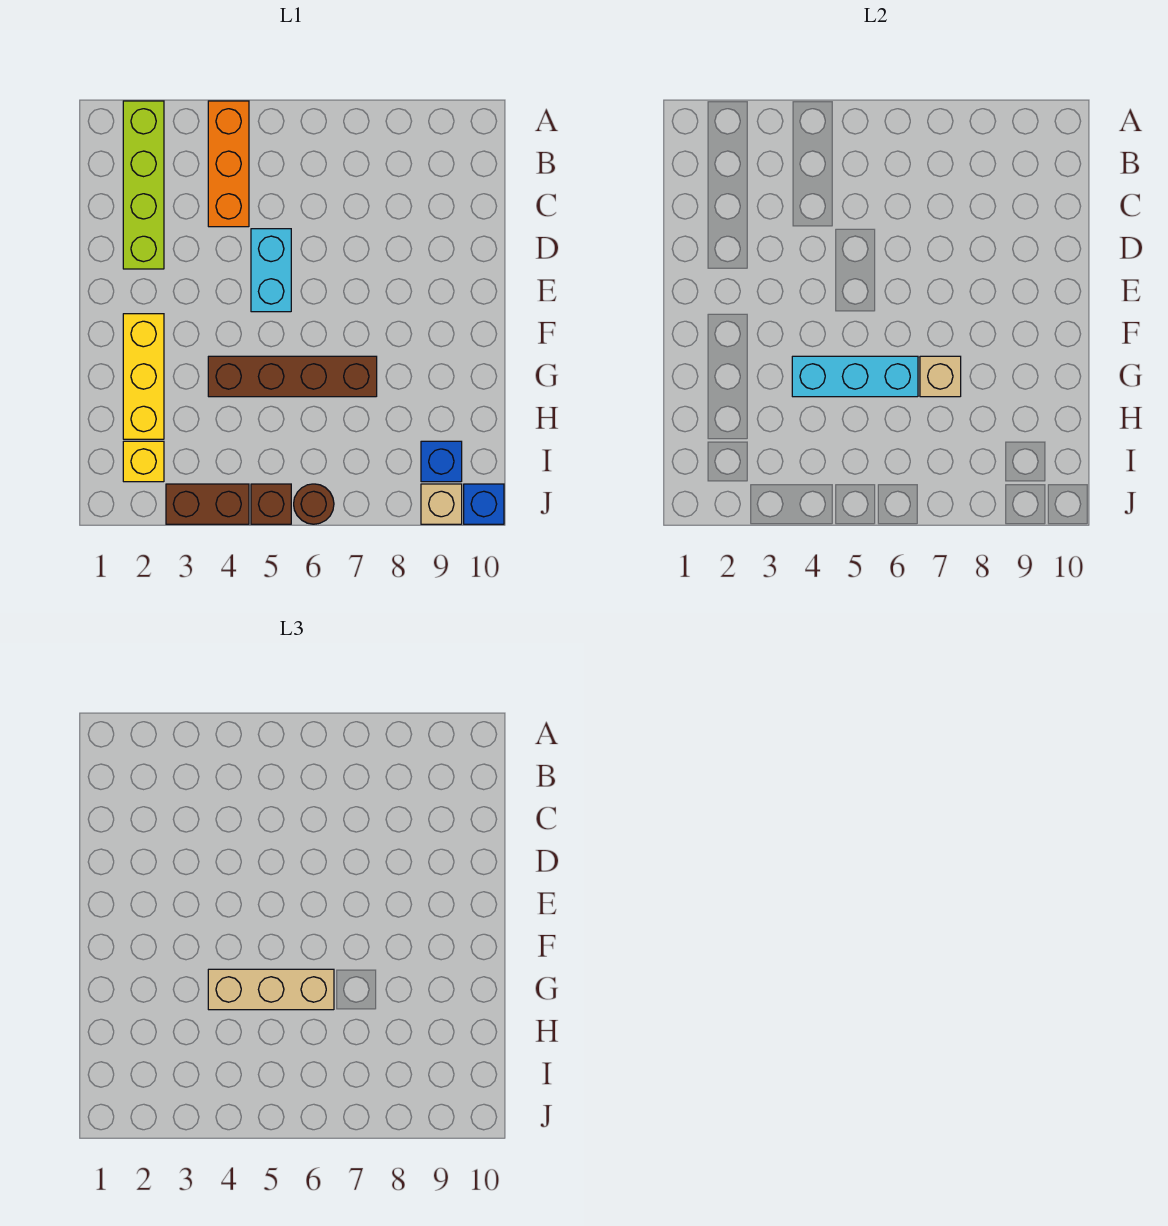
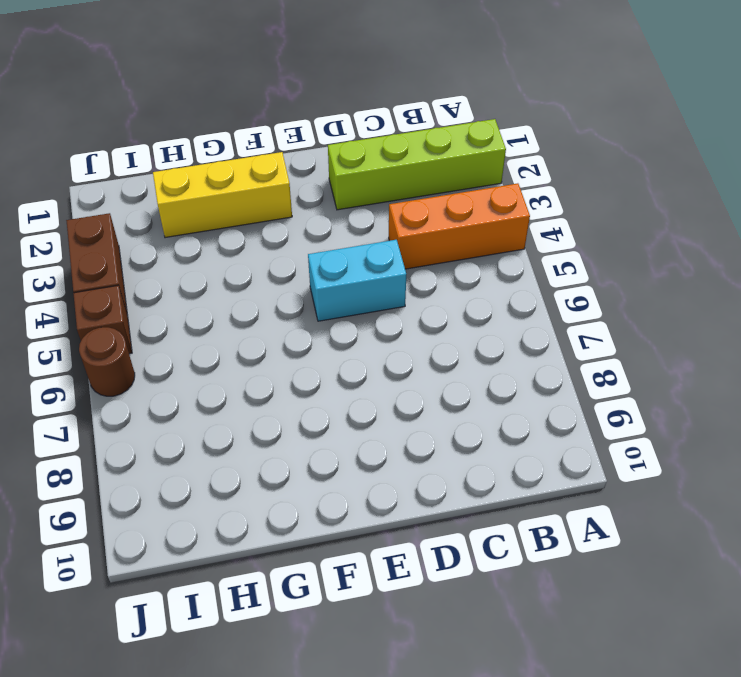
none -> brown brick G4:G7 level 1
none -> yellow brick I2 level 1
none -> blue brick I9 level 1

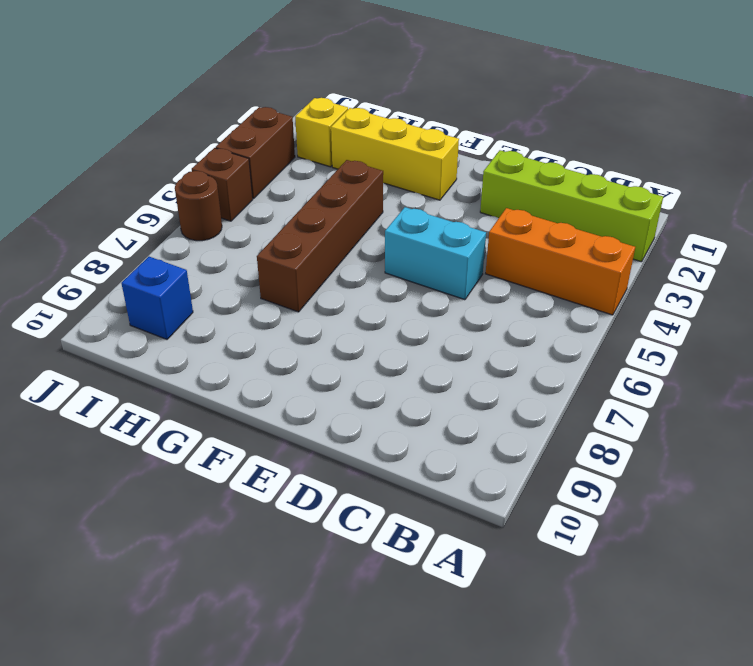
none -> tan brick J9 level 1
none -> blue brick J10 level 1
none -> cyan brick G4:G6 level 2

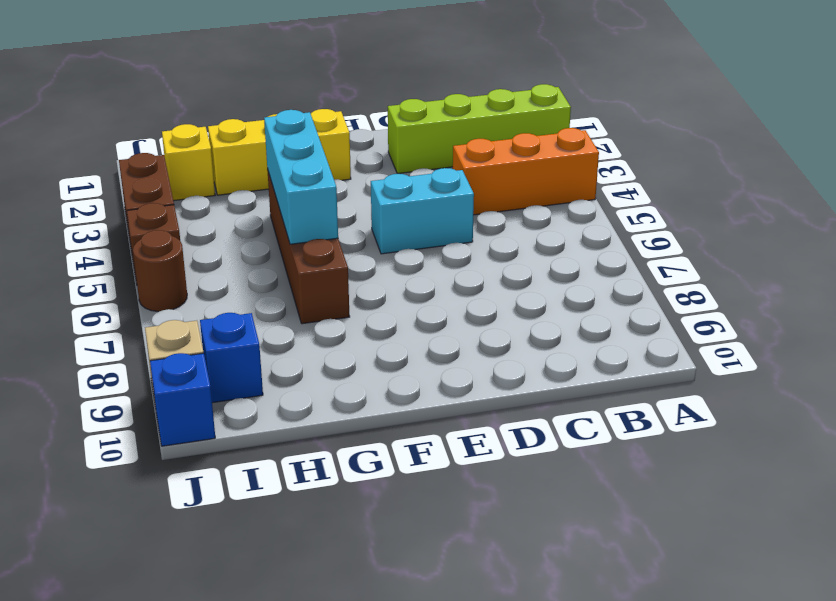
none -> tan brick G7 level 2
none -> tan brick G4:G6 level 3

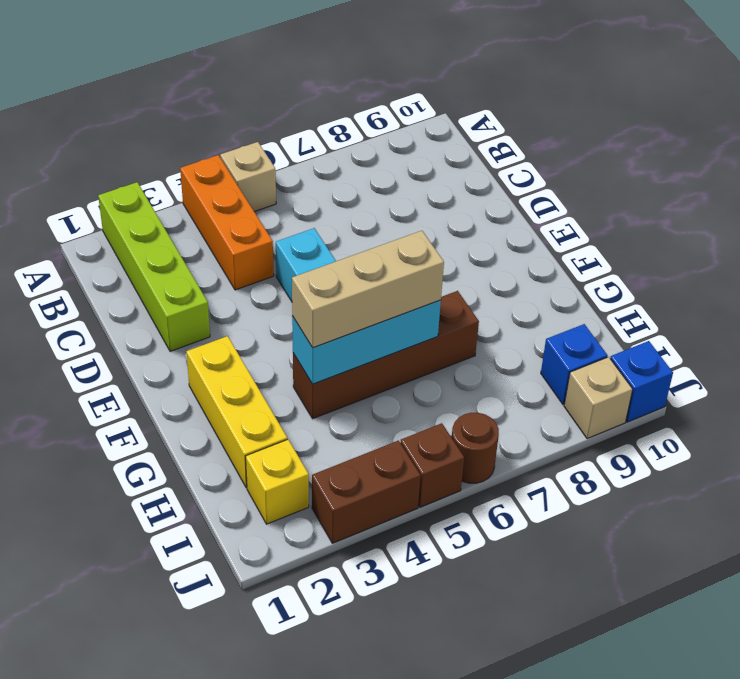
tan brick A5 level 1 -> tan brick G7 level 2

